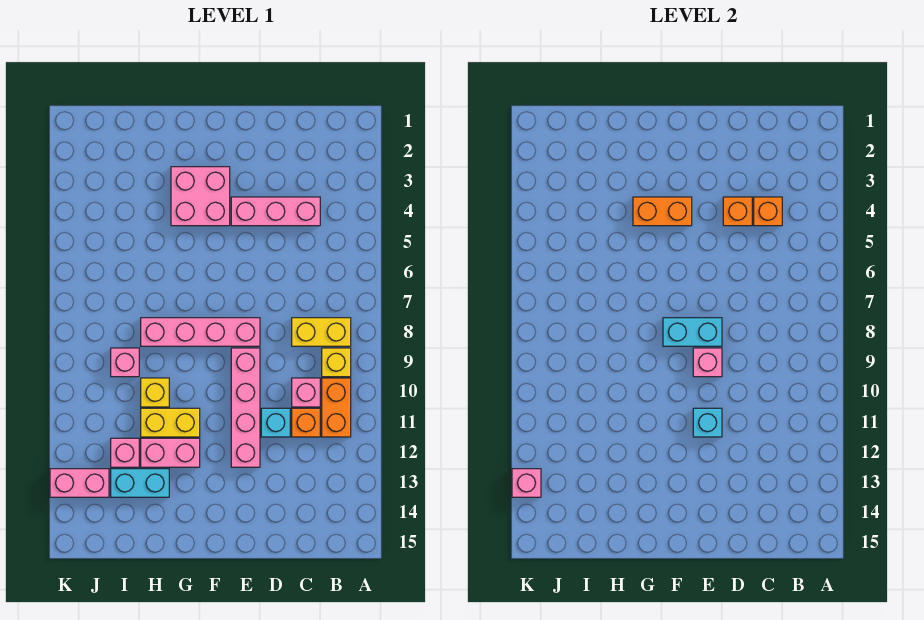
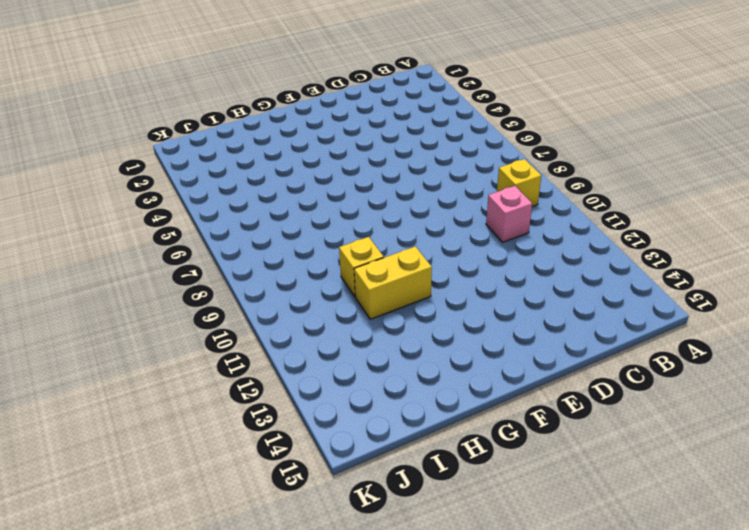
none -> yellow brick B8:C8 level 1
none -> orange brick B10:B11 level 1
none -> pink brick C4:E4 level 1

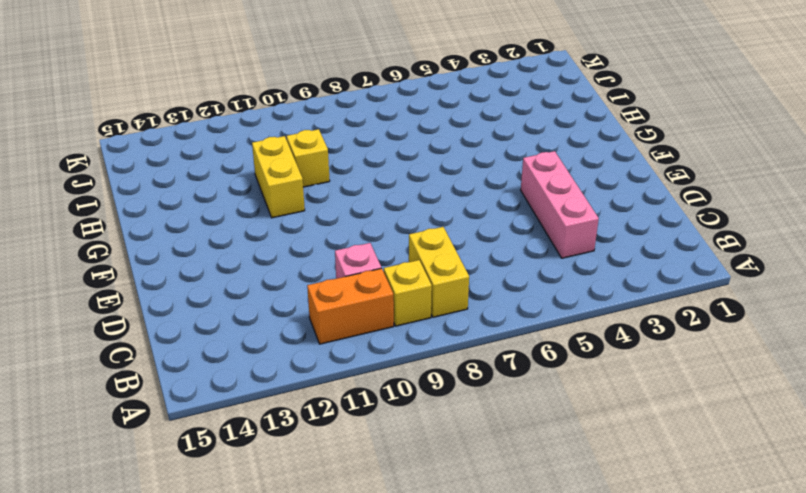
none -> orange brick C11 level 1
none -> cyan brick D11 level 1
none -> pink brick E8:H8 level 1

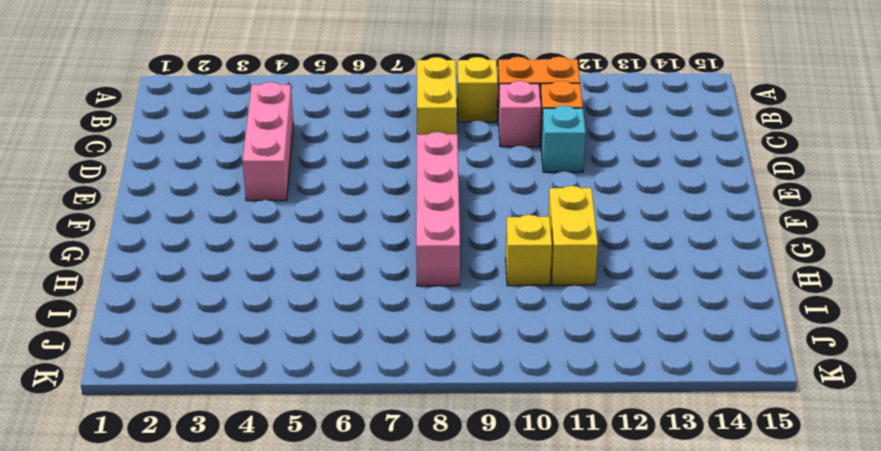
none -> pink brick E9:E12 level 1
none -> pink brick F3:G4 level 1
none -> pink brick G12:H12 level 1

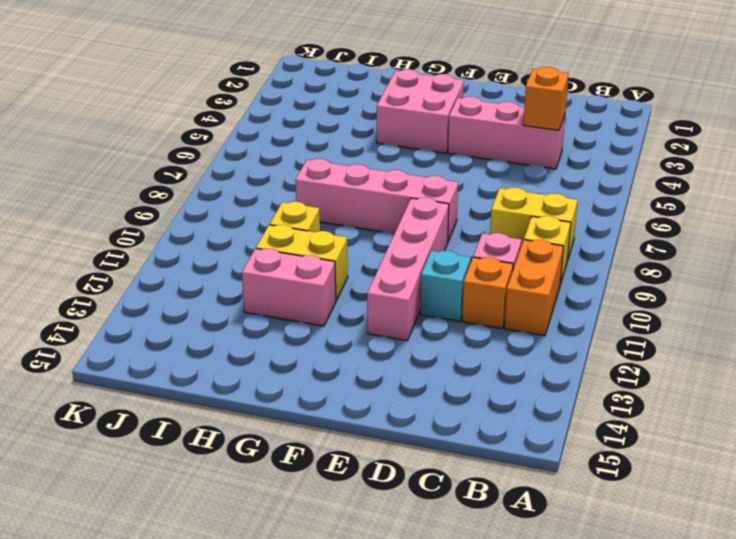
none -> cyan brick H13:I13 level 1
none -> pink brick I9 level 1
none -> pink brick I12 level 1

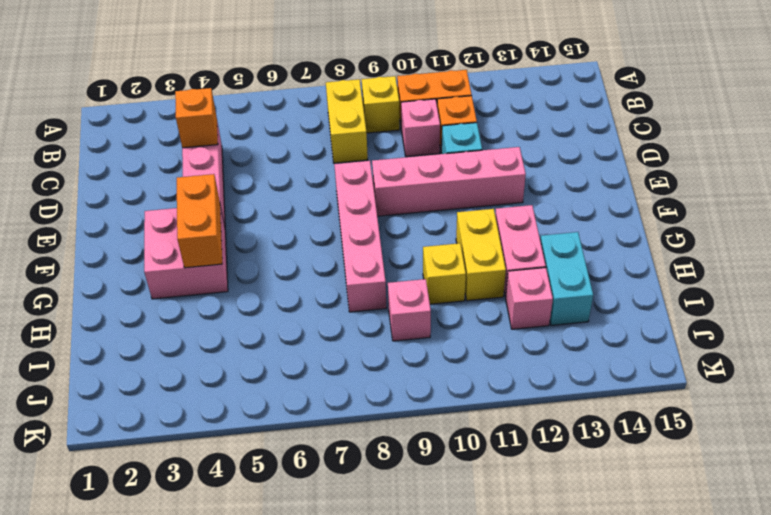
none -> pink brick J13:K13 level 1
none -> orange brick D4 level 2
none -> cyan brick E8:F8 level 2

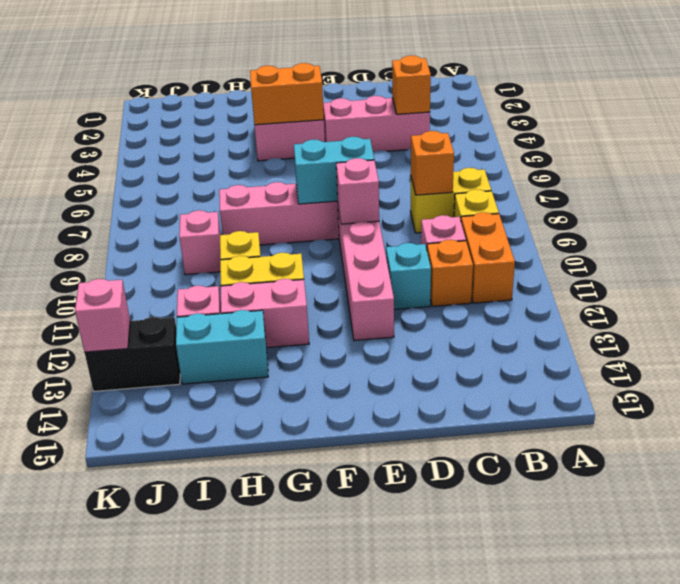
orange brick C8 level 2 -> orange brick D4 level 2
black brick J13:K13 level 1 -> pink brick J13:K13 level 1
none -> cyan brick E11 level 2

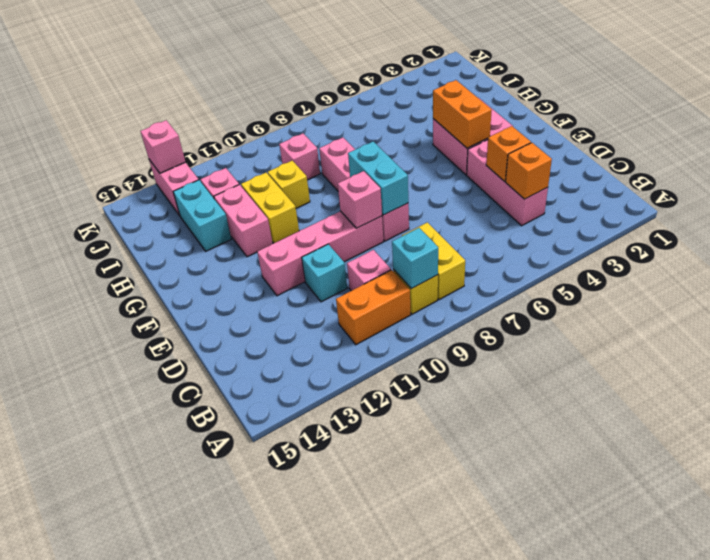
cyan brick B9 level 2 -> cyan brick E11 level 2
none -> orange brick C11 level 1

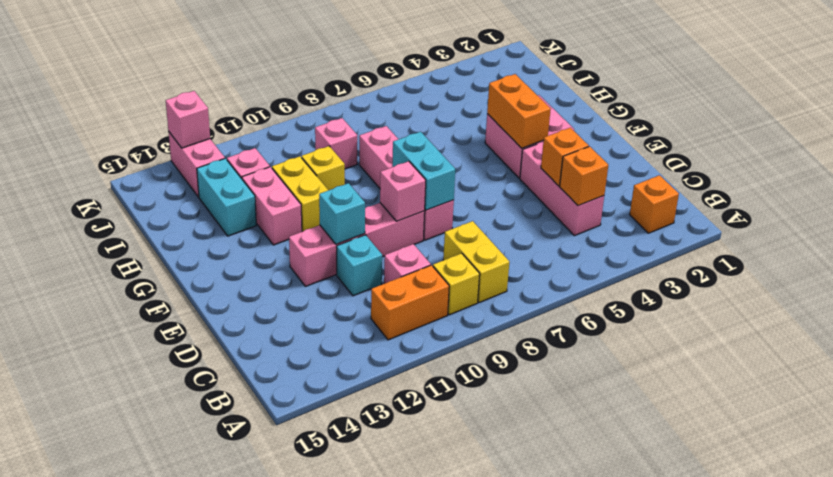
orange brick B2 level 1 -> orange brick C11 level 1

